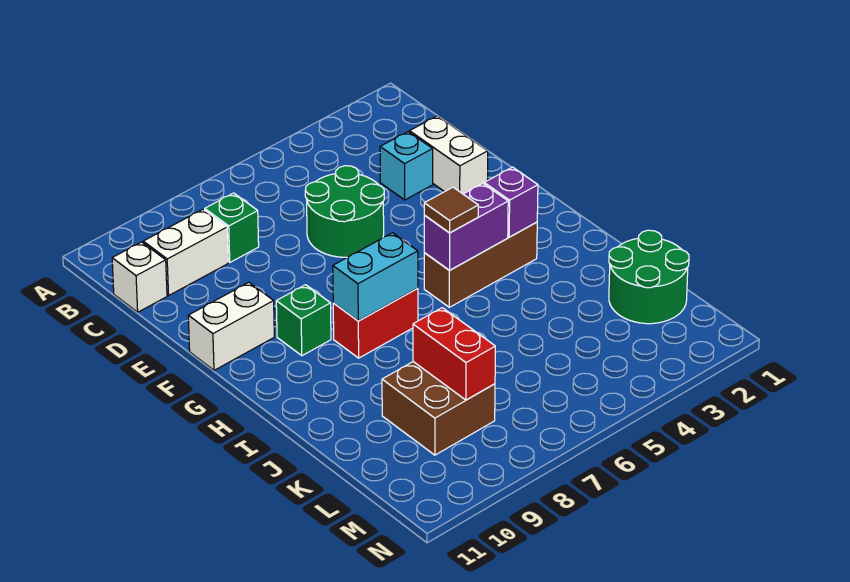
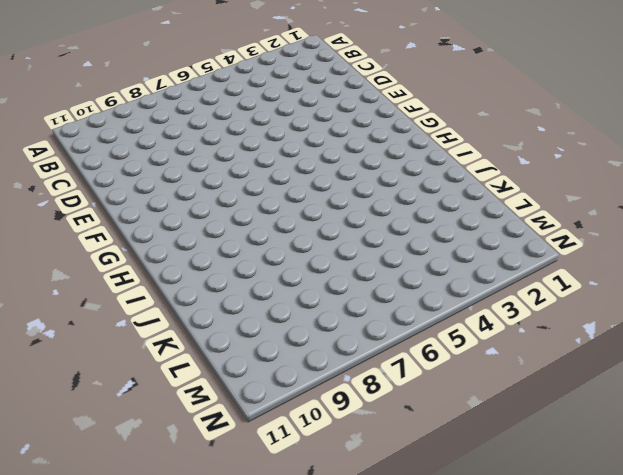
none -> green brick C8 level 1
none -> white brick C9:C10 level 1
none -> white brick C11 level 1

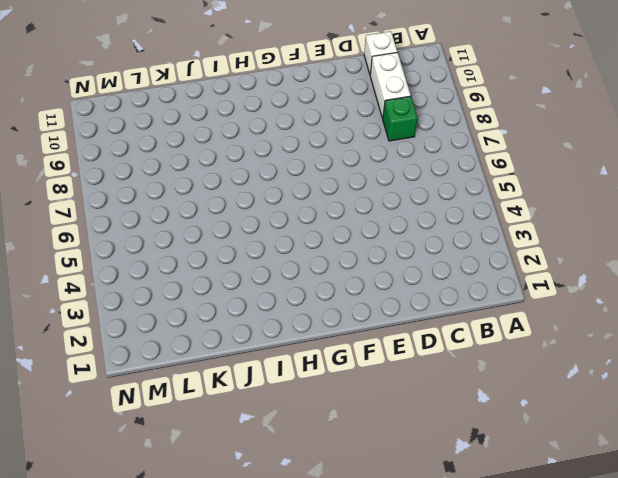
none -> white brick D2:E2 level 1
none -> cyan brick D3 level 1
none -> green round brick D5:E6 level 1

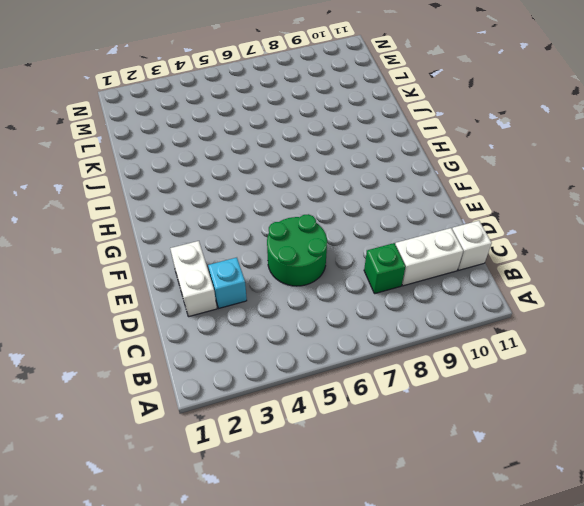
none -> white brick F10:F11 level 1
none -> green brick G9 level 1
none -> brown brick H3:H5 level 1

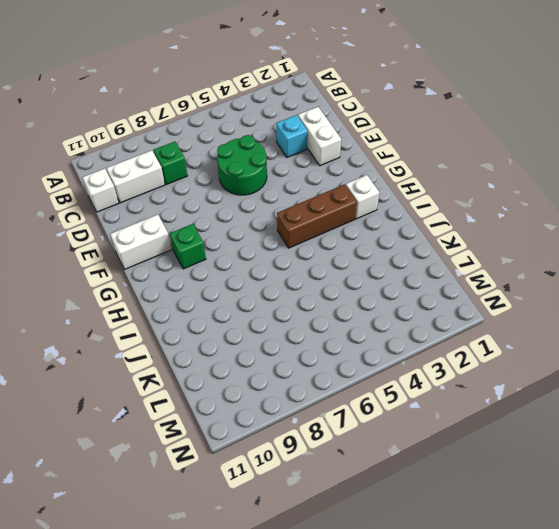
white brick H2 level 1 -> none
none -> red brick H7:H8 level 1
none -> green round brick K1:L2 level 1
none -> brown brick K8:L9 level 1

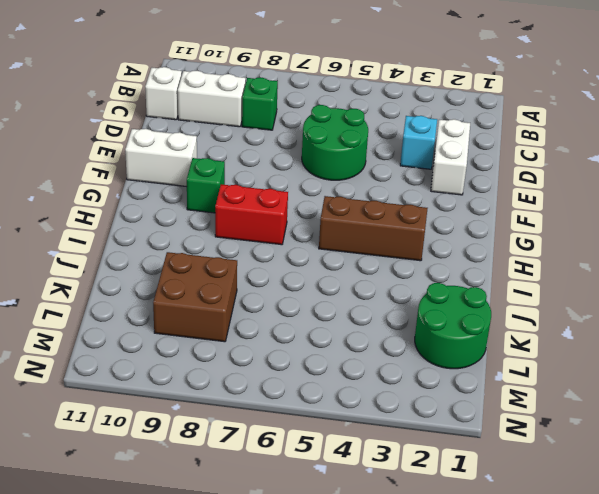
none -> purple brick H3 level 2
none -> purple brick H4:H5 level 2
none -> cyan brick H7:H8 level 2

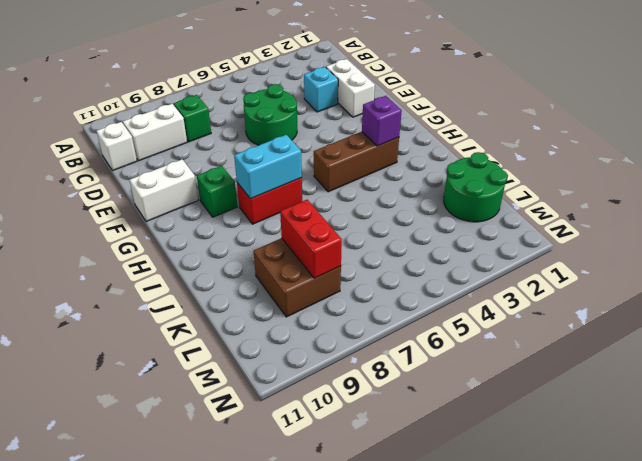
none -> purple brick H4:H5 level 2
none -> brown tile H5 level 3

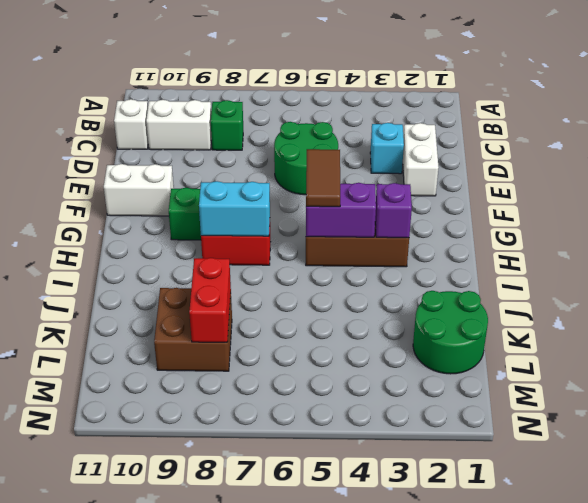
brown tile G5:H5 level 3 -> brown tile H5 level 3

